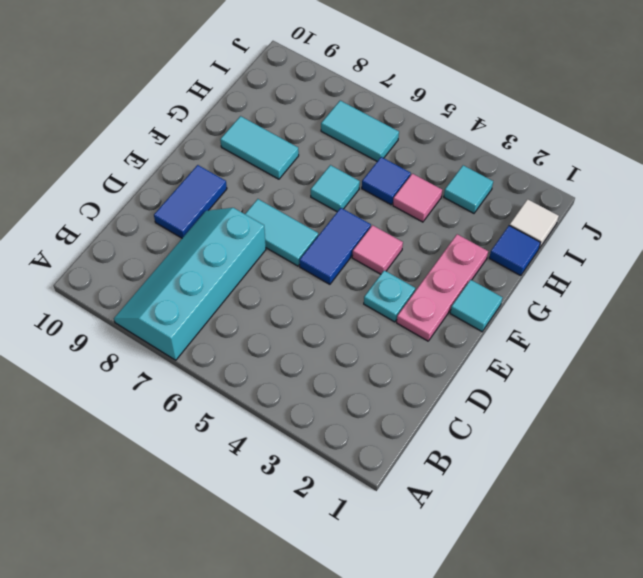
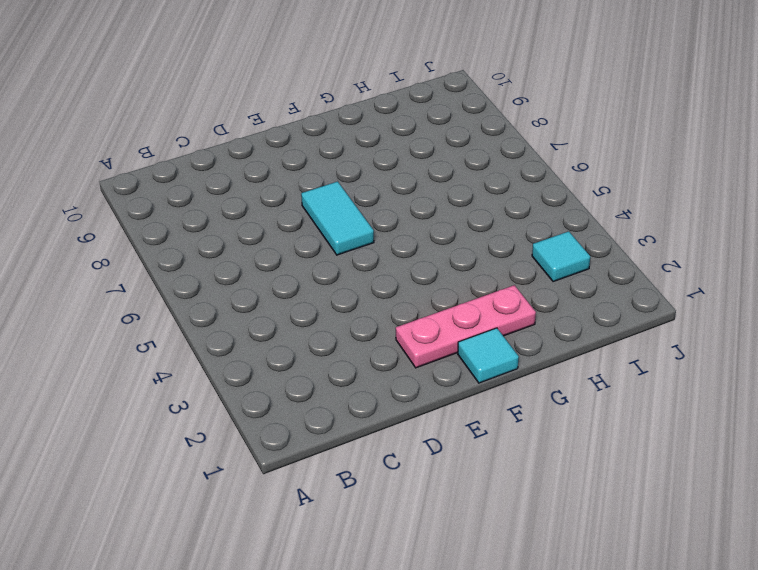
none -> cyan slope A7:D8 level 1 top 7
none -> blue tile D9:E9 level 1
none -> cyan plate E3 level 1

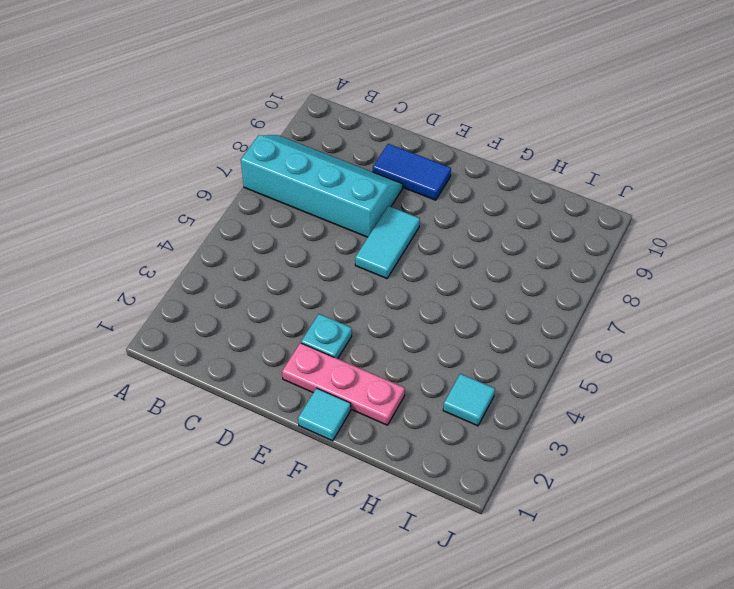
none -> blue tile E5:F5 level 1
none -> pink tile F4 level 1
none -> cyan tile G6 level 1

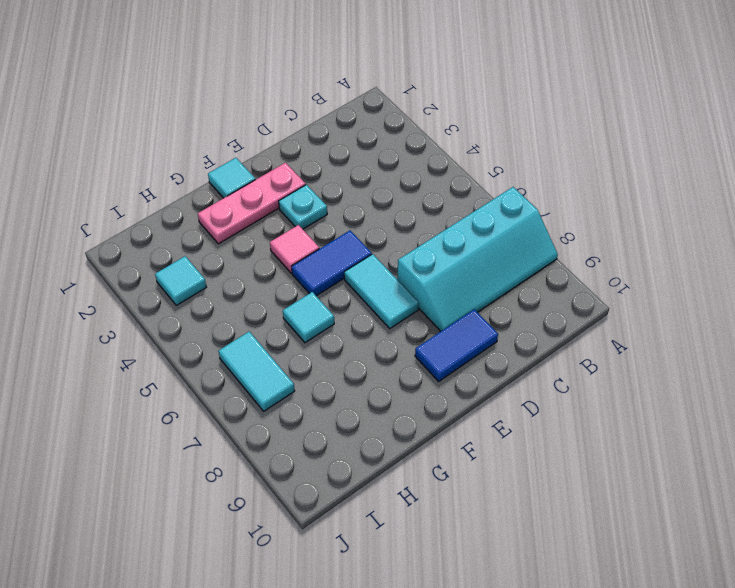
none -> cyan tile G8:G9 level 1
none -> blue tile H1 level 1
none -> pink tile H4 level 1

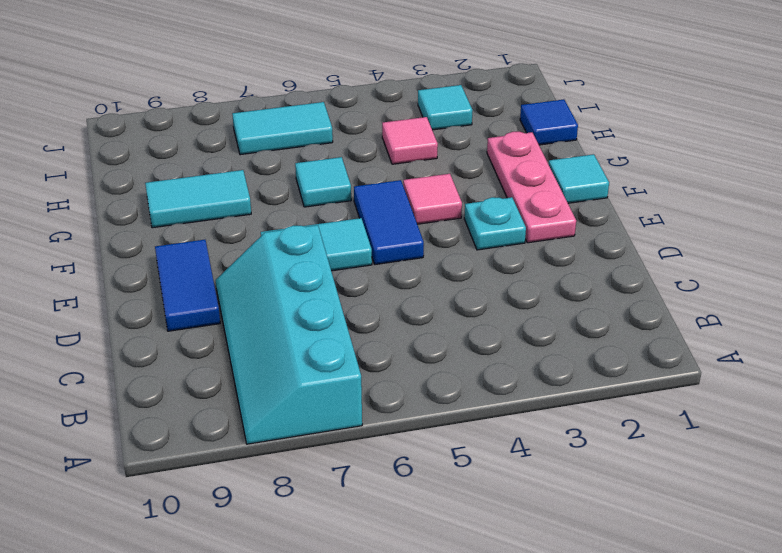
none -> blue tile H5 level 1
none -> white tile I1 level 1

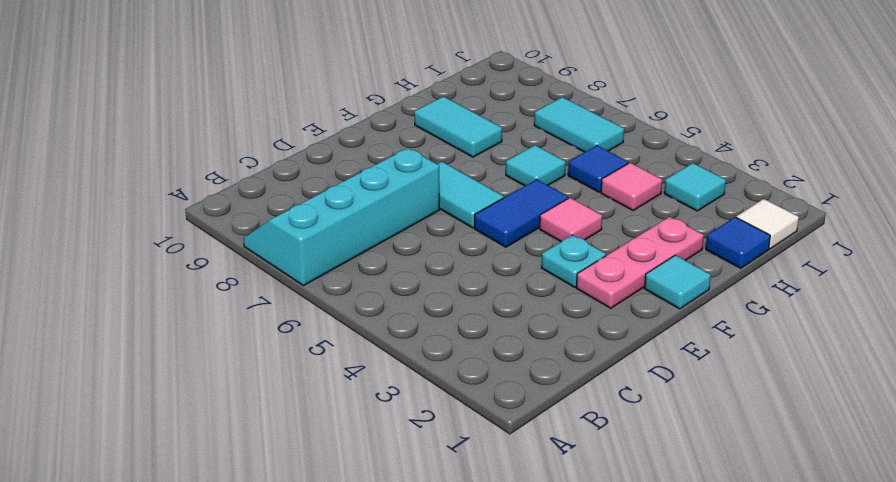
none -> blue tile D9:E9 level 1

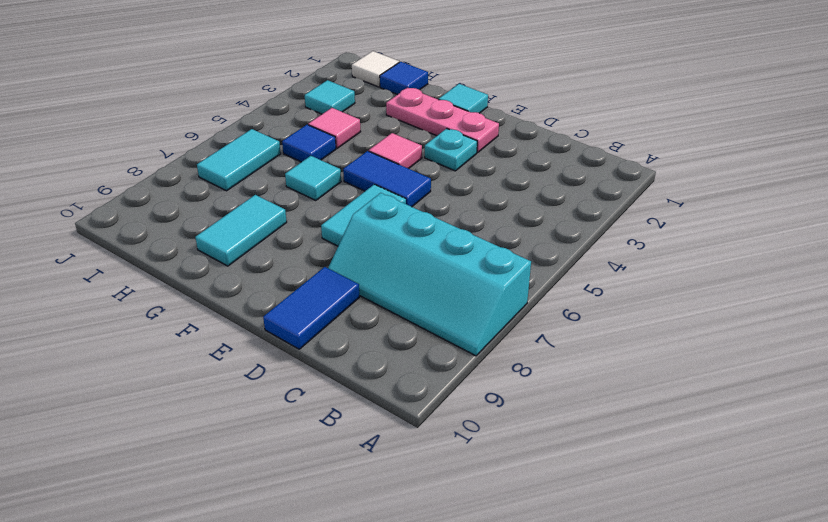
blue tile D9:D10 level 1 -> blue tile D9:E9 level 1

